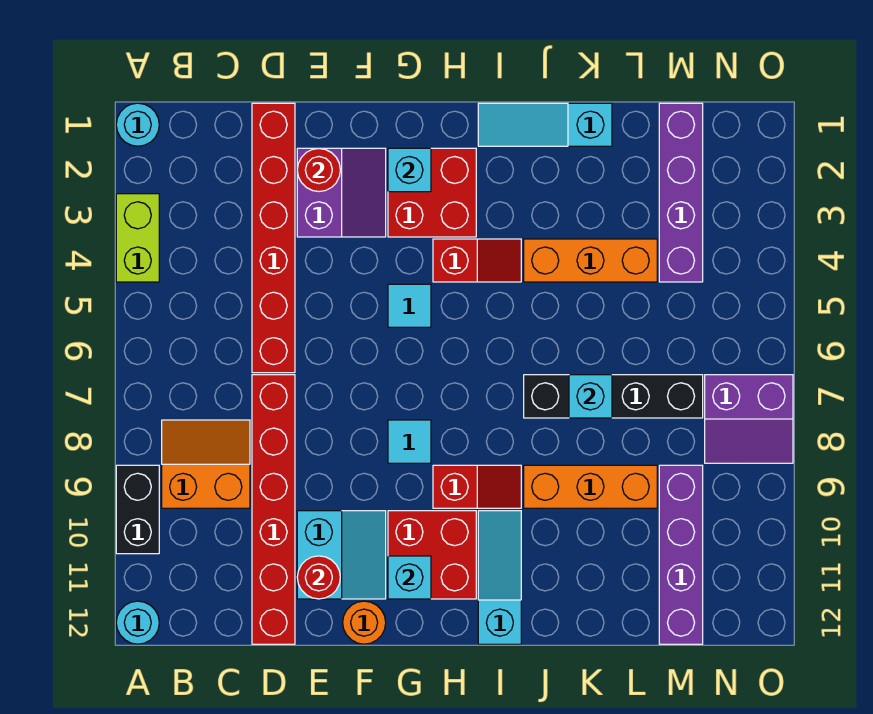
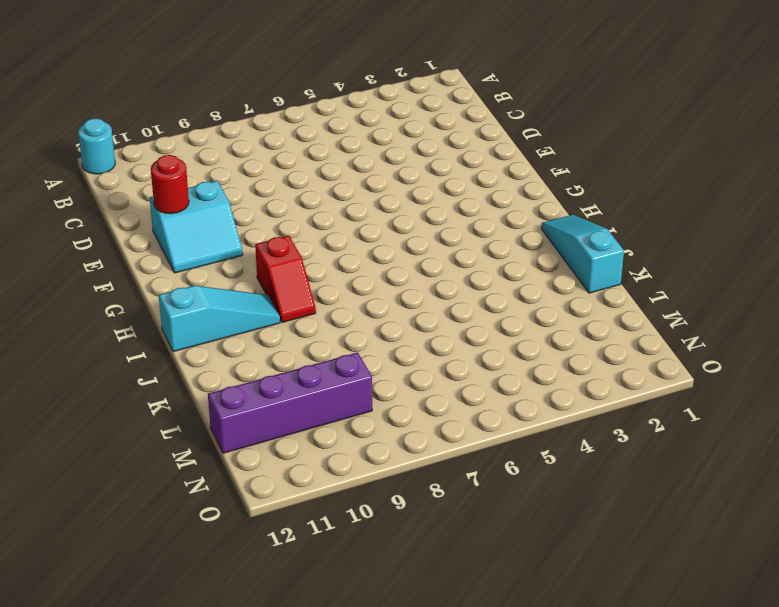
none -> cyan round brick A1 level 1
none -> lime brick A3:A4 level 1
none -> black brick A9:A10 level 1

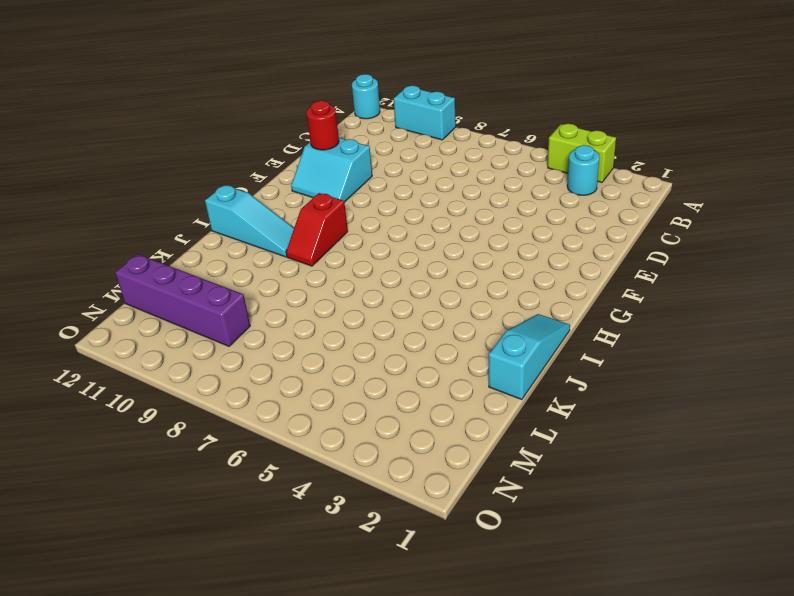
cyan brick A9:A10 level 1 -> black brick A9:A10 level 1
cyan round brick B3 level 1 -> cyan round brick A1 level 1
none -> orange slope B8:C9 level 1 top 9
none -> red brick D1:D6 level 1
none -> red brick D7:D12 level 1

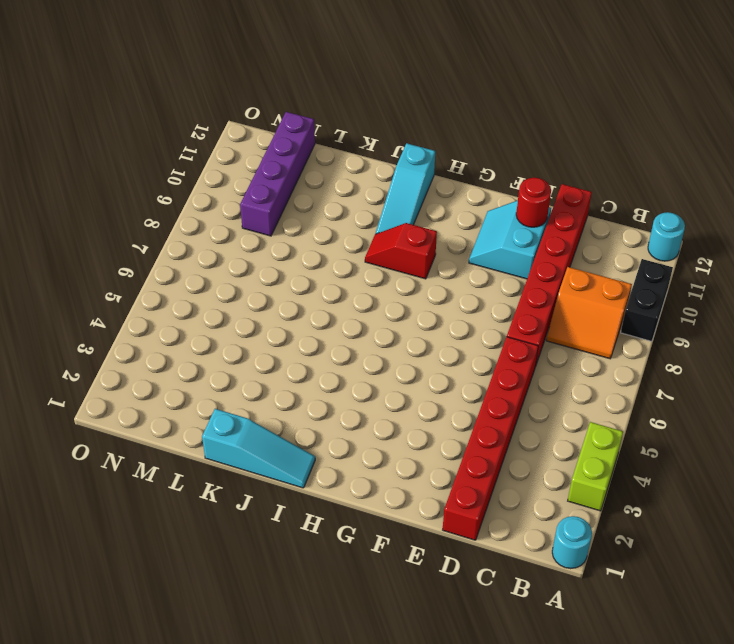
none -> purple slope E2:F3 level 1 top E
none -> orange round brick F12 level 1
none -> red brick G2:H3 level 1

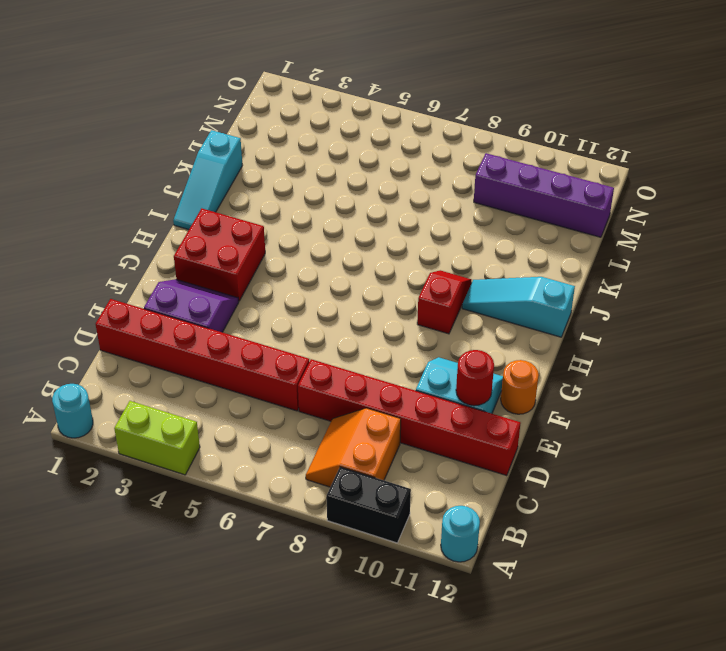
none -> cyan tile G5 level 1
none -> cyan tile G8 level 1
none -> red brick G10:H11 level 1

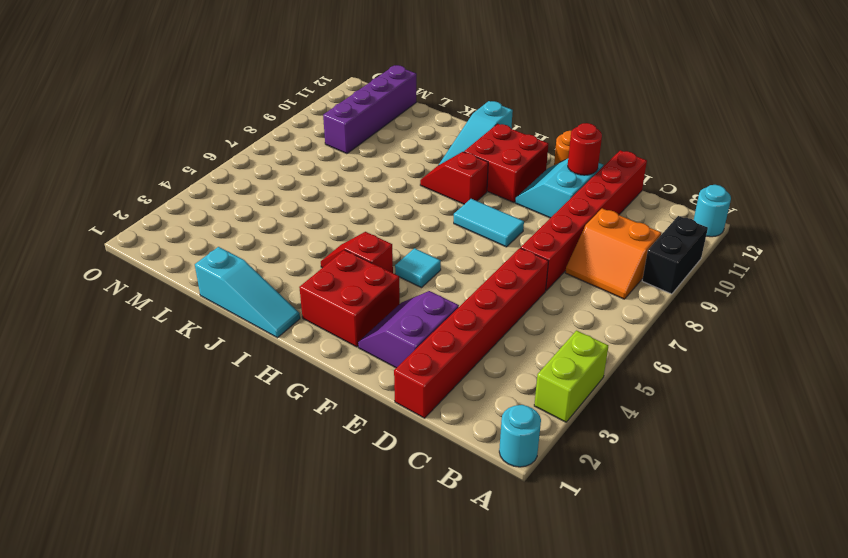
cyan tile F8:G8 level 1 -> cyan tile G8 level 1
none -> orange brick J4:L4 level 1
none -> black brick J7:M7 level 1
none -> orange brick J9:L9 level 1

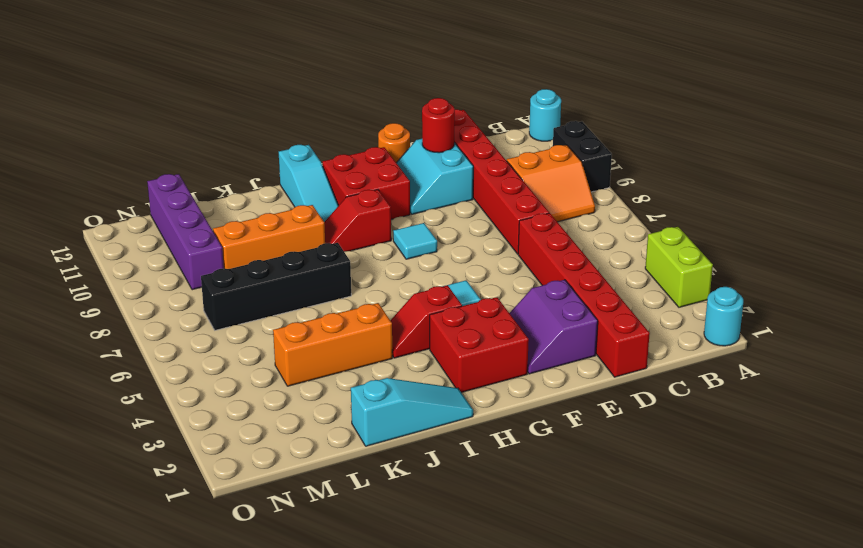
none -> purple brick M1:M4 level 1
none -> purple slope N7:O8 level 1 top 7
none -> red round brick E2 level 2

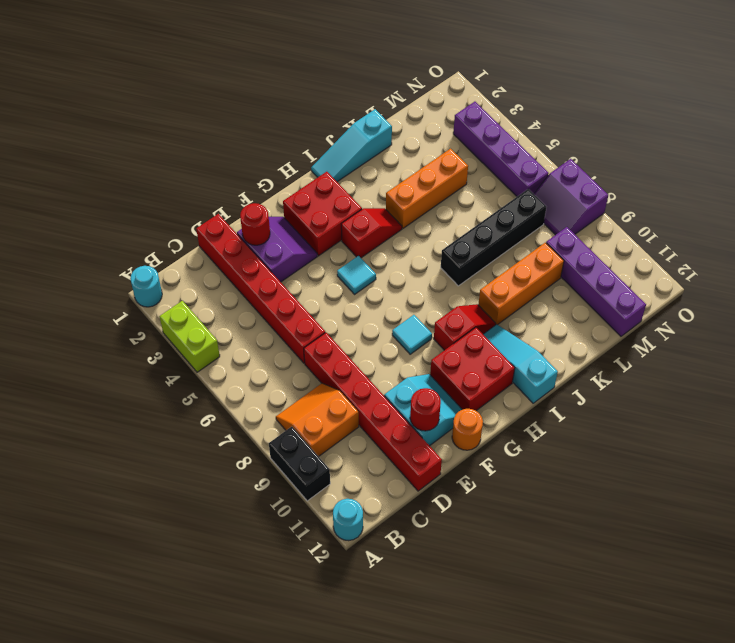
purple brick N3:N6 level 1 -> purple brick M1:M4 level 1
purple slope N7:O8 level 1 top O -> purple slope N7:O8 level 1 top 7
none -> cyan brick G2 level 2
none -> cyan brick G11 level 2
none -> cyan brick K7 level 2

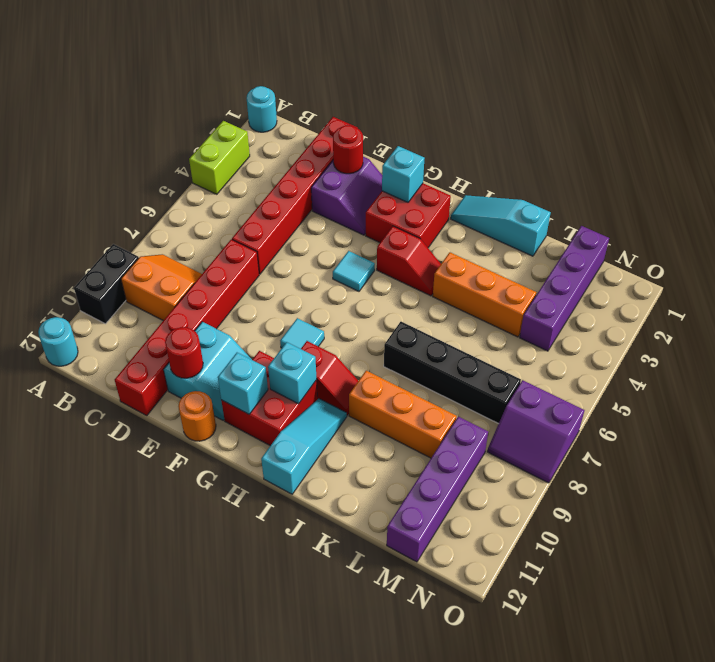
cyan brick H10 level 2 -> cyan brick K7 level 2

